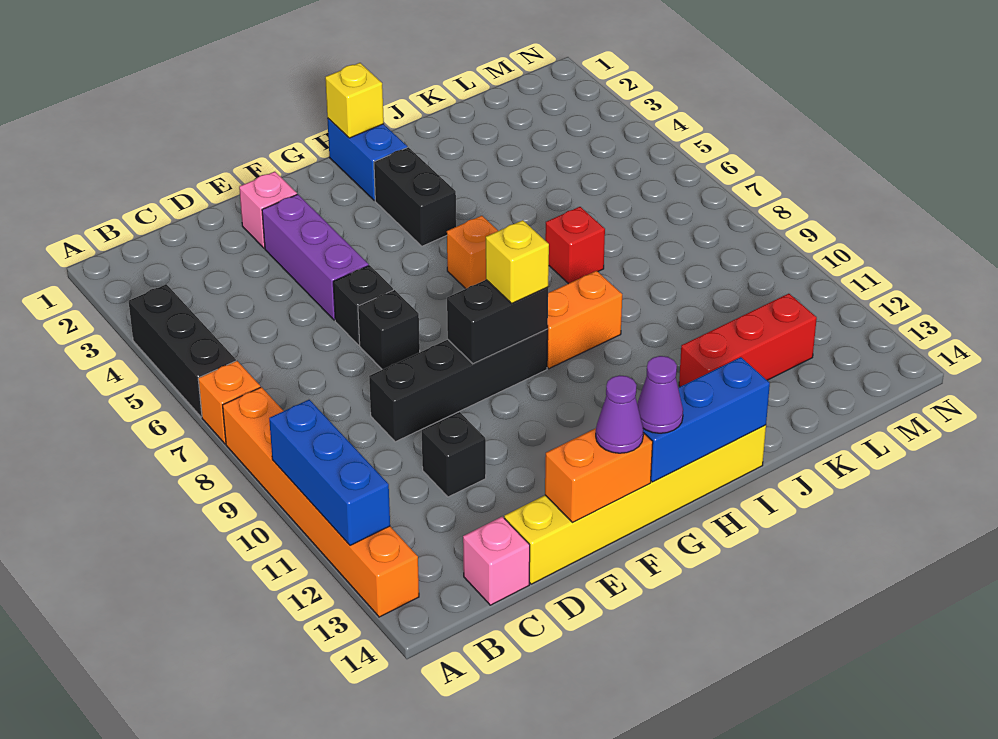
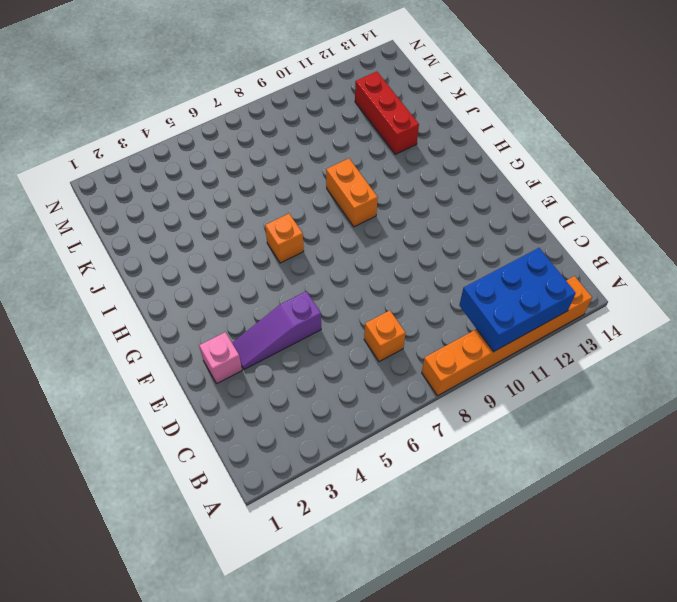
blue brick A10:B12 level 2 -> blue brick A10:A12 level 2
orange brick C7 level 1 -> orange brick A7 level 1
purple slope E3:E5 level 1 top 5 -> purple brick E3:E5 level 1
none -> black brick A4:A6 level 1
none -> pink brick C14 level 1
none -> black brick D9:G9 level 1

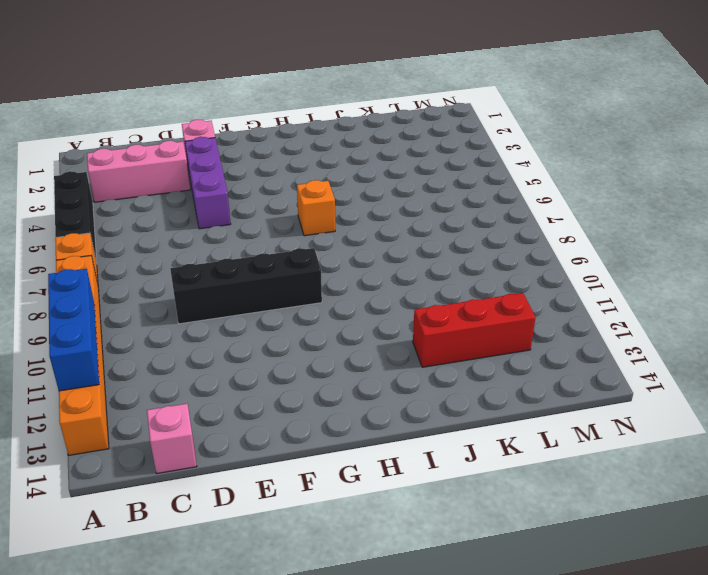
pink brick B3:D3 level 1 -> none
none -> black brick D11 level 1
none -> yellow brick D14:I14 level 1
none -> black brick E6 level 1

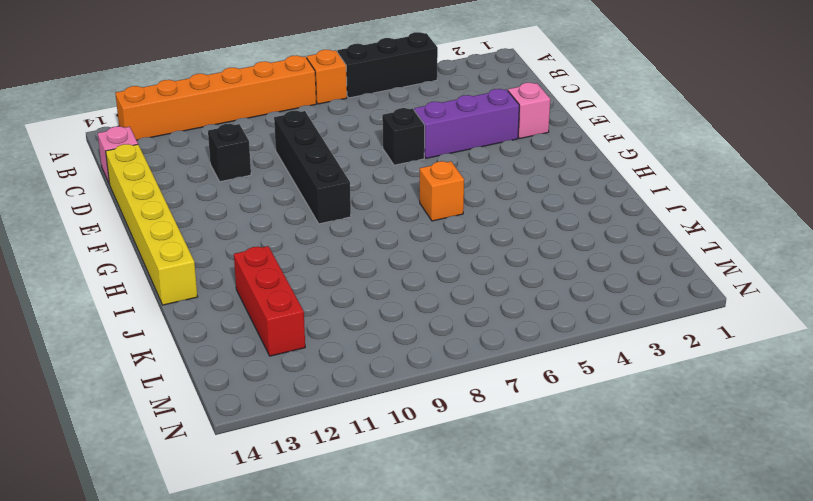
none -> black brick E7 level 1
none -> blue brick H1:H2 level 1
none -> black brick H3:H4 level 1

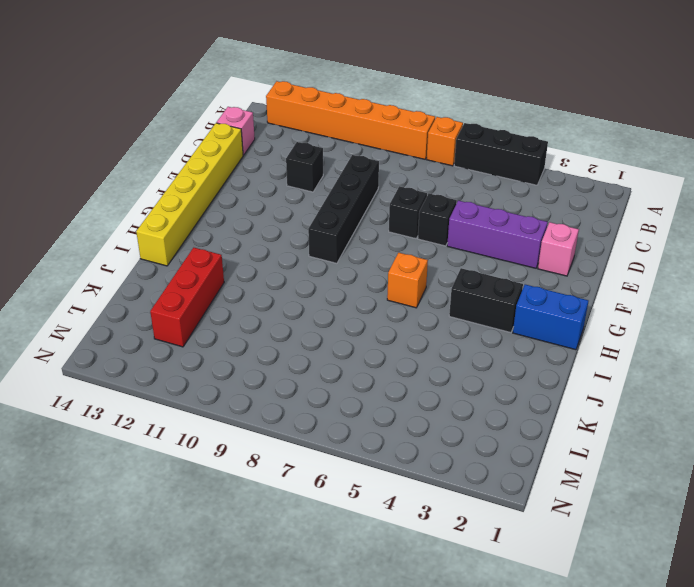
none -> orange brick H9:I9 level 1
none -> red brick J7 level 1
none -> blue brick A10:A12 level 2

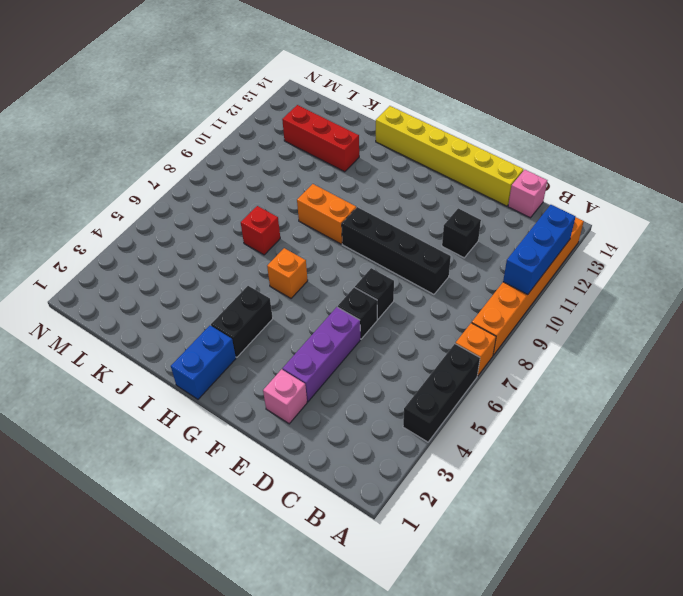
none -> orange brick E14:F14 level 2
none -> black brick F9:G9 level 2
none -> blue brick G14:I14 level 2

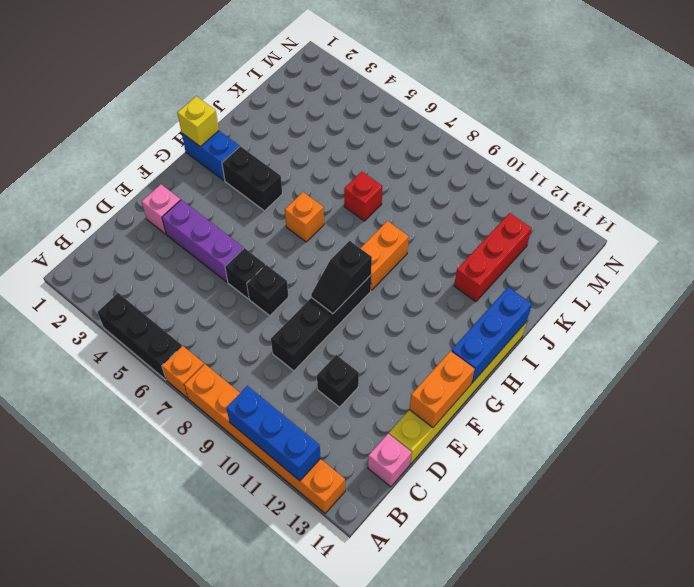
black slope F9:G9 level 2 top G -> black brick F9:G9 level 2
none -> purple cone F14 level 3
none -> yellow brick G9 level 3
none -> purple cone G14 level 3

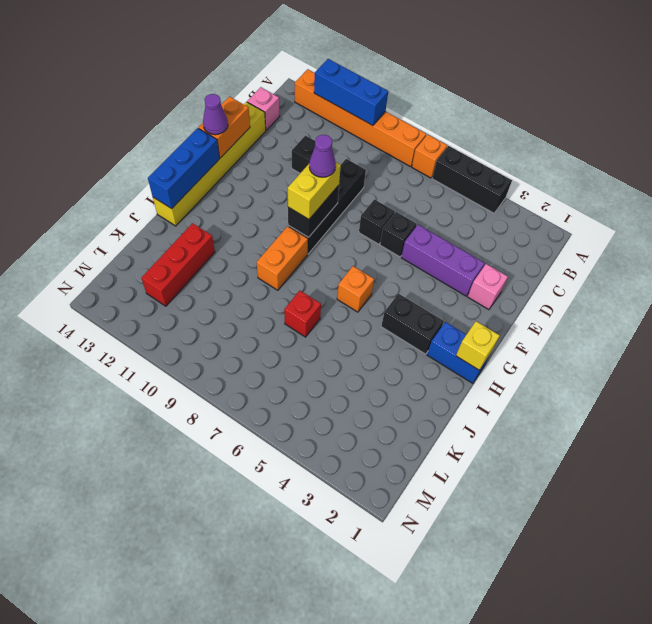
yellow brick F9:G9 level 3 -> yellow brick G9 level 3
purple cone F9 level 4 -> purple cone G14 level 3

